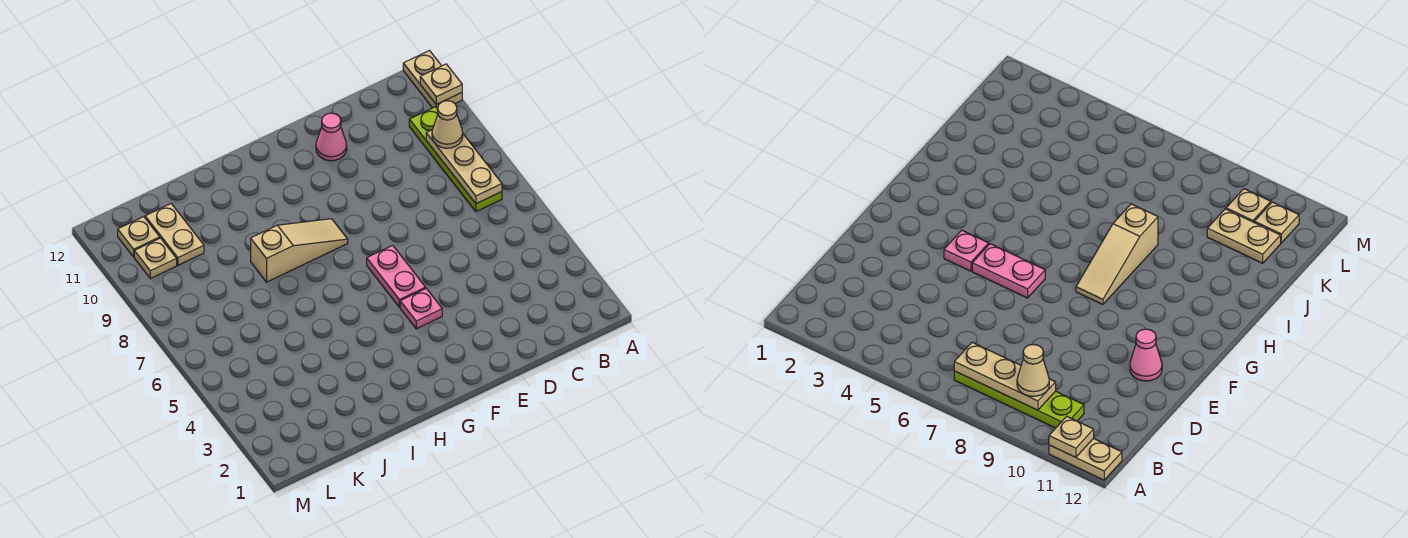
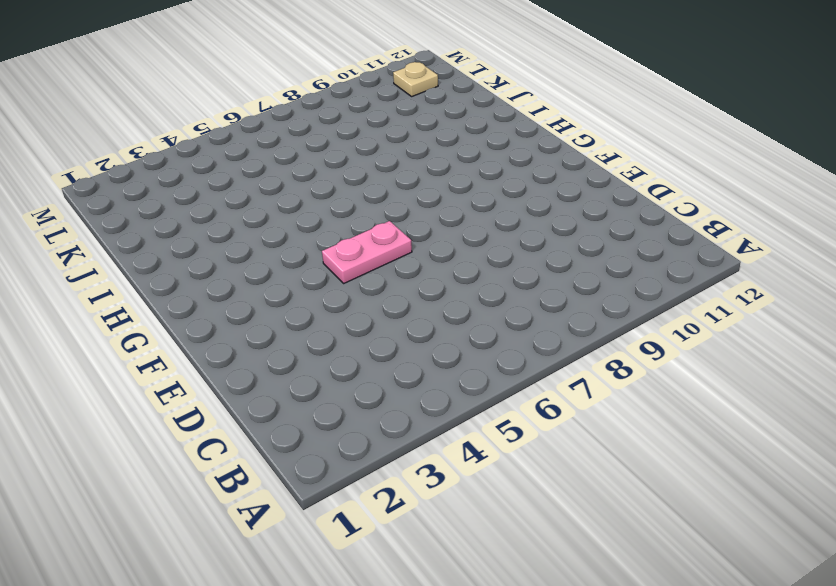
none -> tan plate A11:A12 level 1
none -> lime plate B7:B10 level 1
none -> pink cone E11 level 1

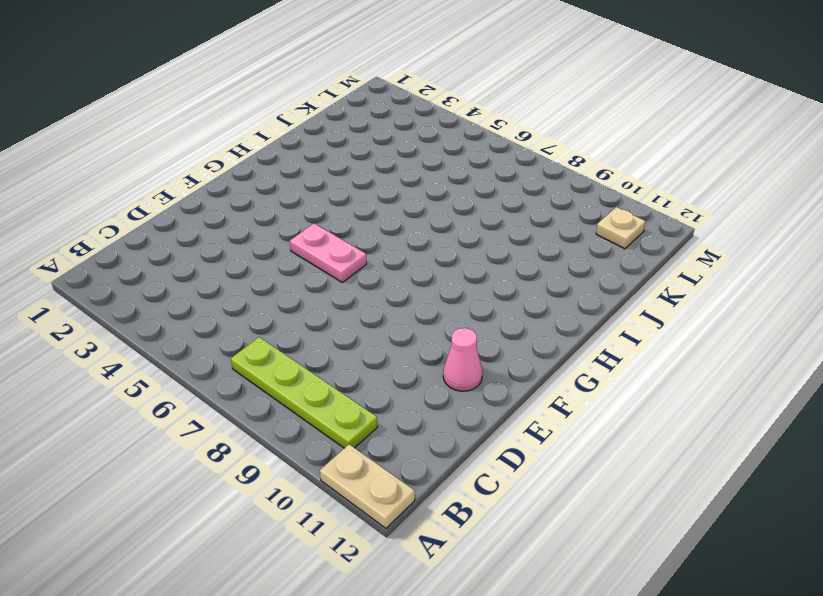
none -> pink plate F4 level 1
none -> tan slope G8:I8 level 1 top I
none -> tan plate K10:K11 level 1

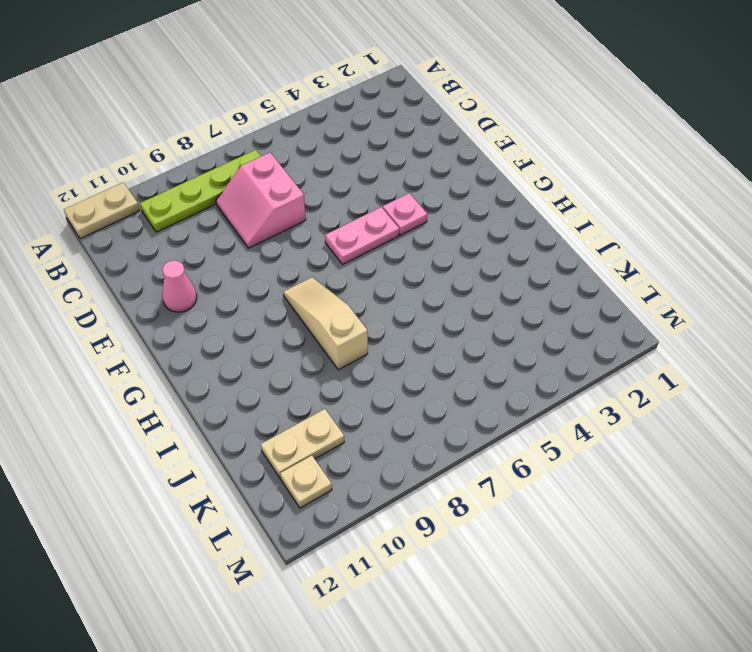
pink slope C7:D8 level 1 top 7 -> none
none -> tan plate L10 level 1
none -> tan plate A11 level 2
none -> tan plate B7:B9 level 2

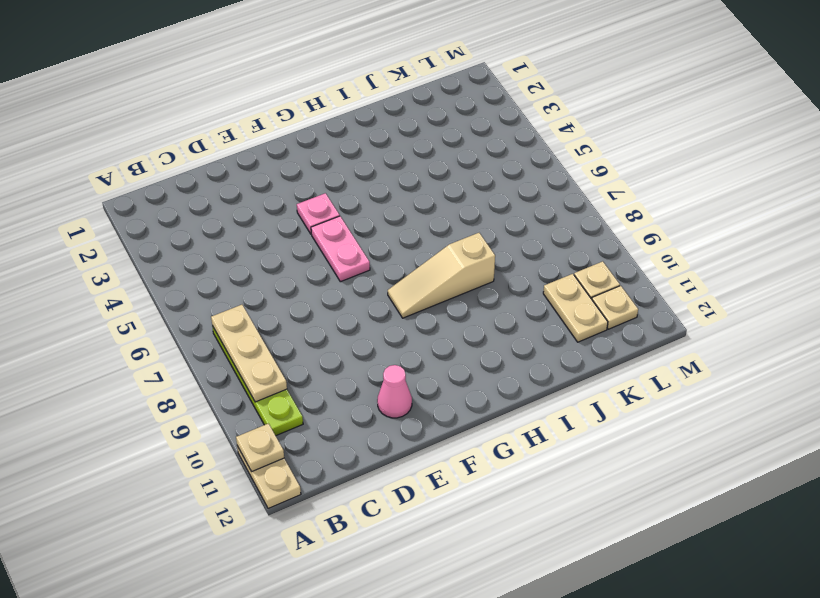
none -> tan cone B9 level 3

